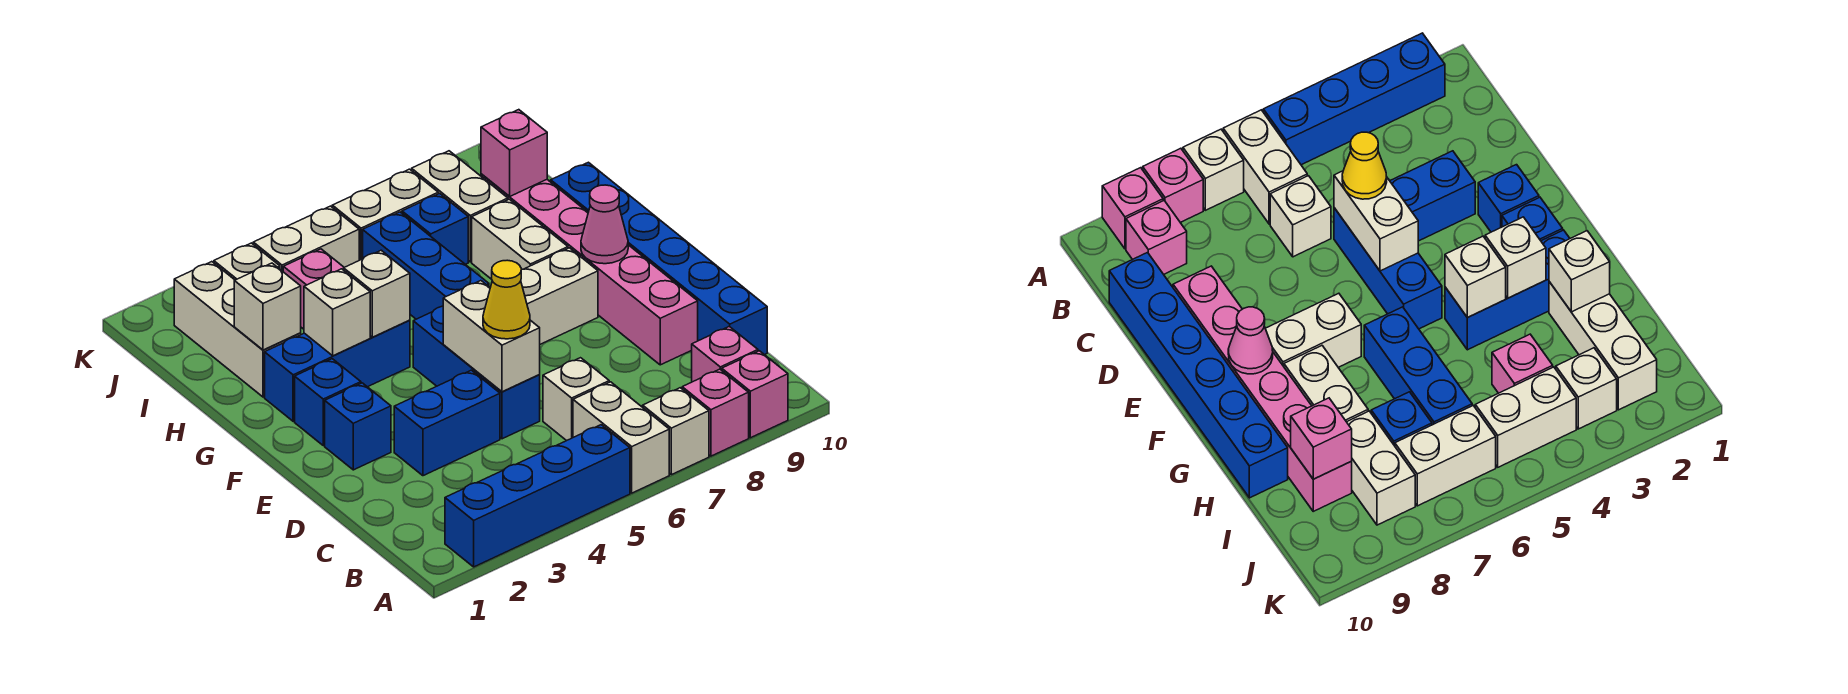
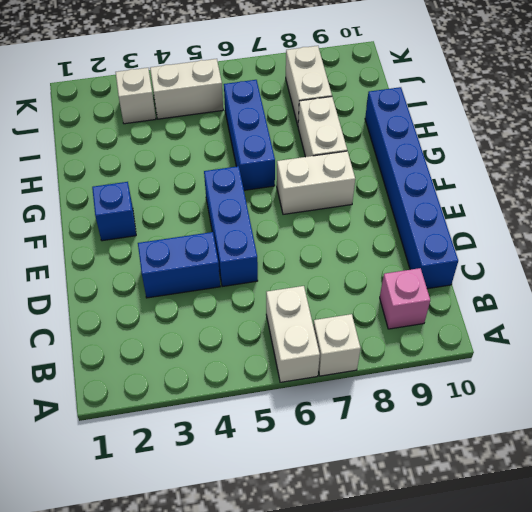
none -> blue brick A2:A5 level 1
none -> pink brick A8 level 1
none -> pink brick A9 level 1
none -> white brick C6 level 1

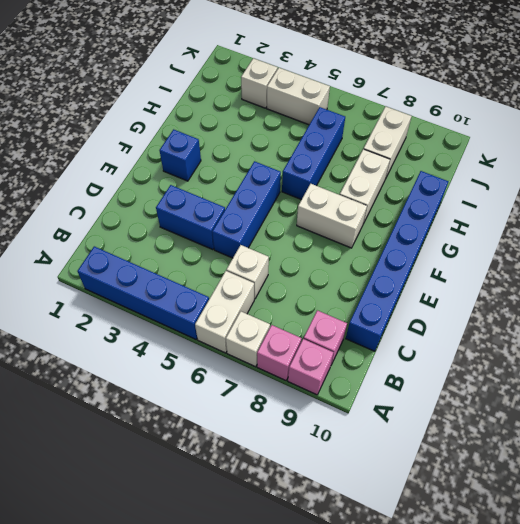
none -> pink brick D9:I9 level 1
none -> blue brick E2 level 1
none -> blue brick G2:G4 level 1
none -> white brick H2:J2 level 1

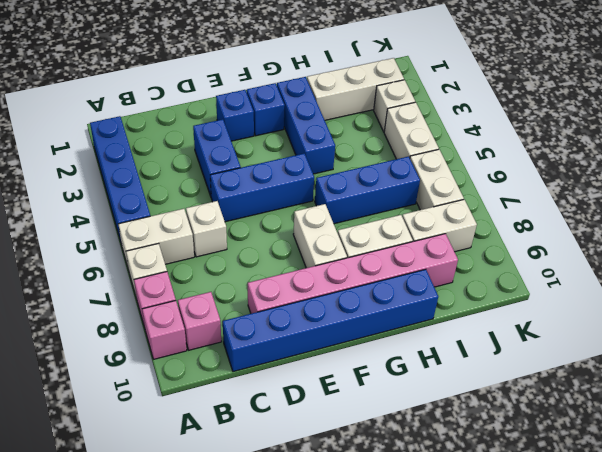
none -> pink brick I4 level 1
none -> blue brick I7 level 1
none -> white brick D5:E5 level 2
none -> pink cone F9 level 2

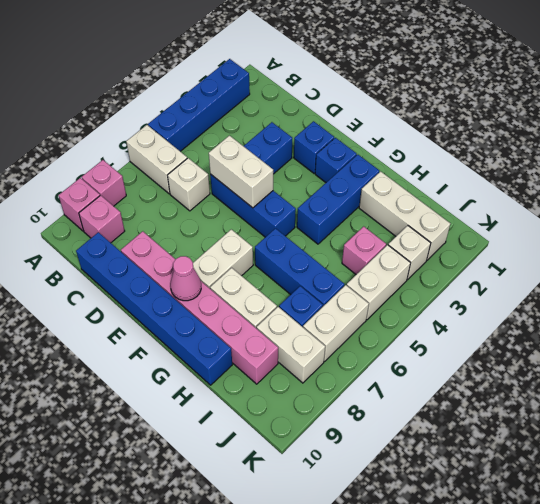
none -> white brick A7 level 1
none -> white brick G3 level 2
none -> white brick G4 level 2
none -> white brick H2 level 2

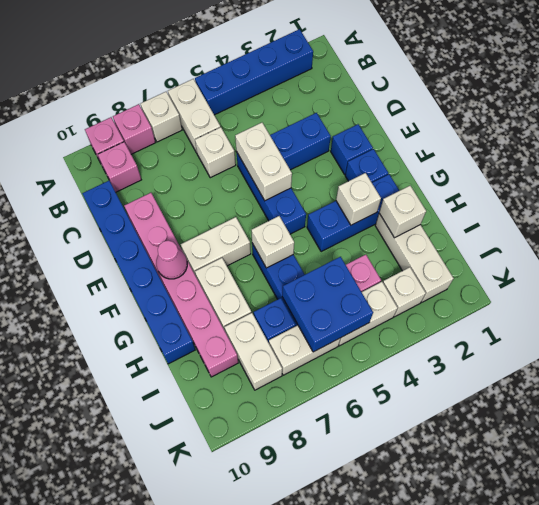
white brick G6 level 2 -> white brick G4 level 2
blue brick I5:J6 level 2 -> none
none -> pink brick I9 level 2
none -> yellow cone D5 level 3

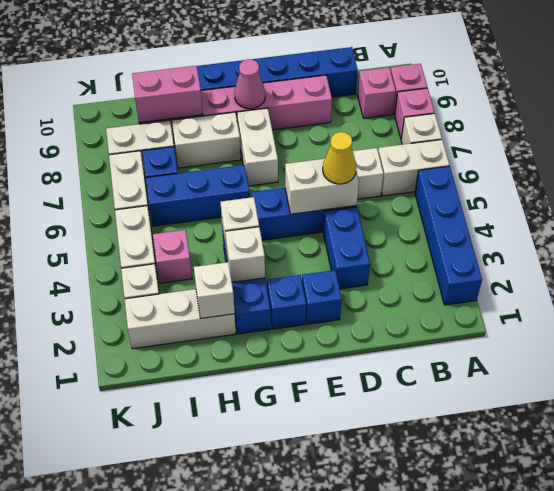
pink brick H9:I9 level 2 -> pink brick I9 level 2

